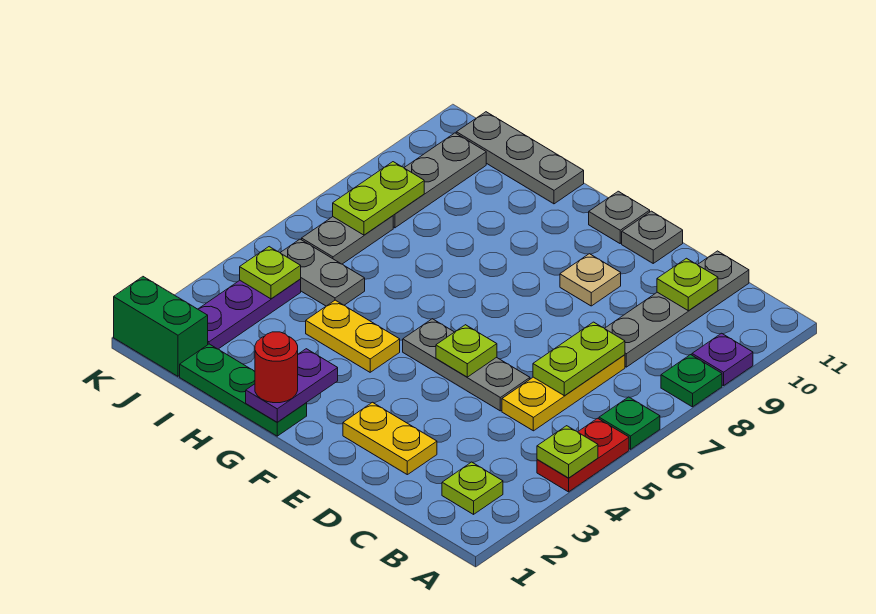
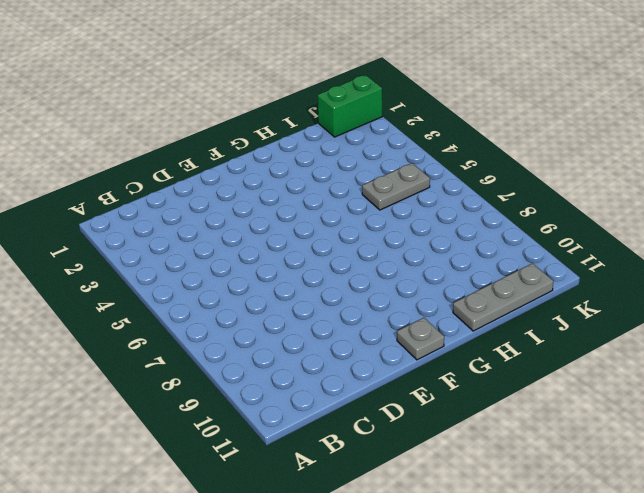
none -> red plate A4:A5 level 1
none -> green plate A6 level 1
none -> green plate A8 level 1

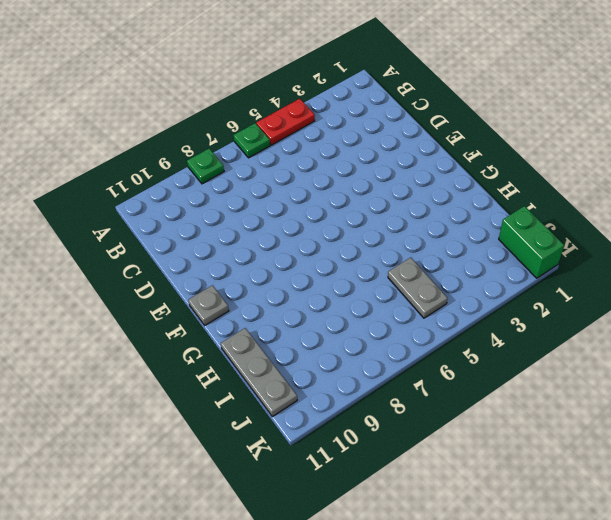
none -> purple plate A9 level 1
none -> lime plate B2 level 1
none -> yellow plate C5:C7 level 1

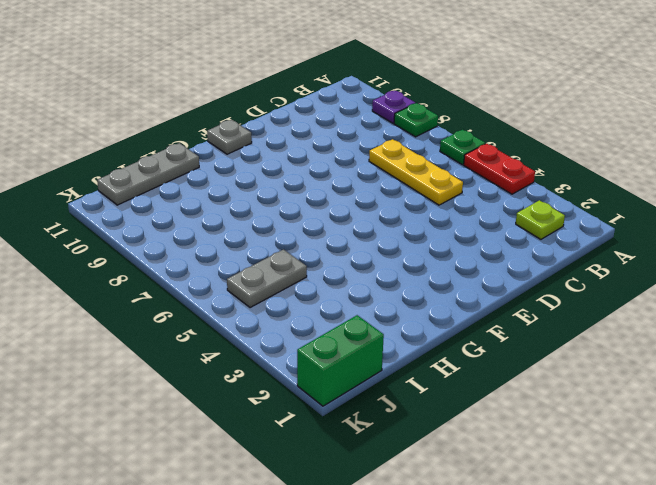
none -> grey plate C8:C11 level 1
none -> yellow plate D2:E2 level 1
none -> grey plate D5:F5 level 1

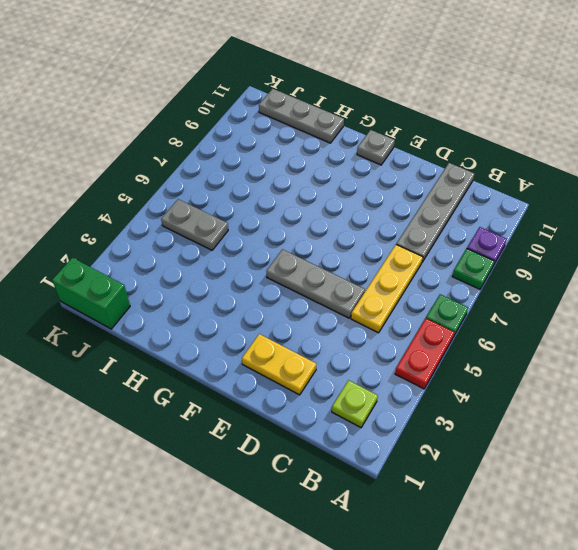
none -> tan plate E9 level 1
none -> grey plate E11 level 1
none -> green plate G1:I1 level 1

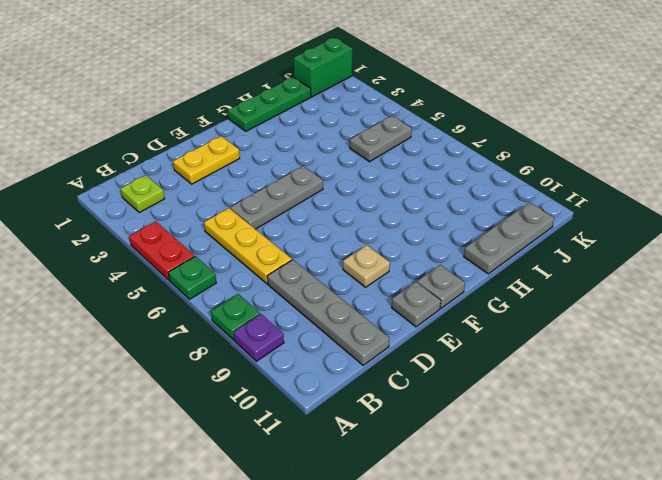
none -> yellow plate G4:H4 level 1
none -> purple plate J2:J4 level 1
none -> grey plate J6:J7 level 1

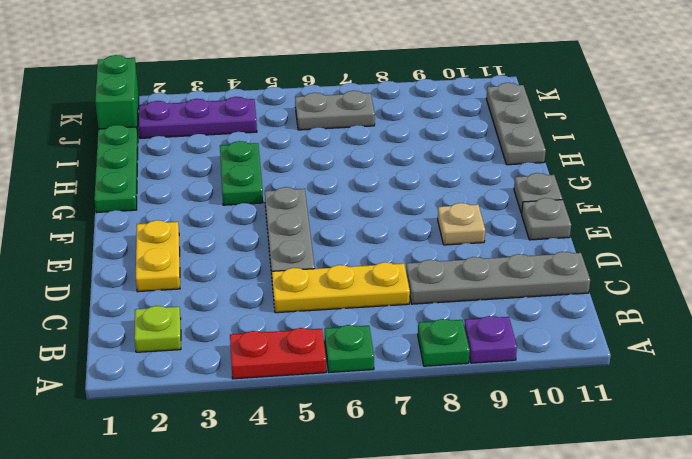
green plate G4:H4 level 1 -> yellow plate G4:H4 level 1
none -> grey plate I5:J5 level 1
none -> grey plate J8:J10 level 1
none -> lime plate A4 level 2

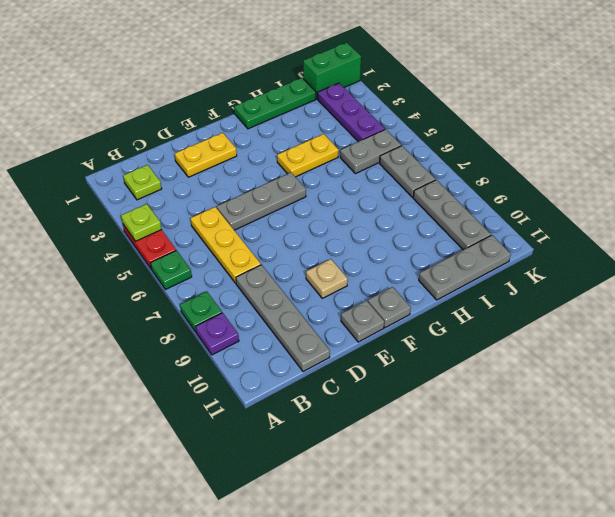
none -> lime plate C6:C7 level 2
none -> lime plate C10 level 2
none -> lime plate E5 level 2

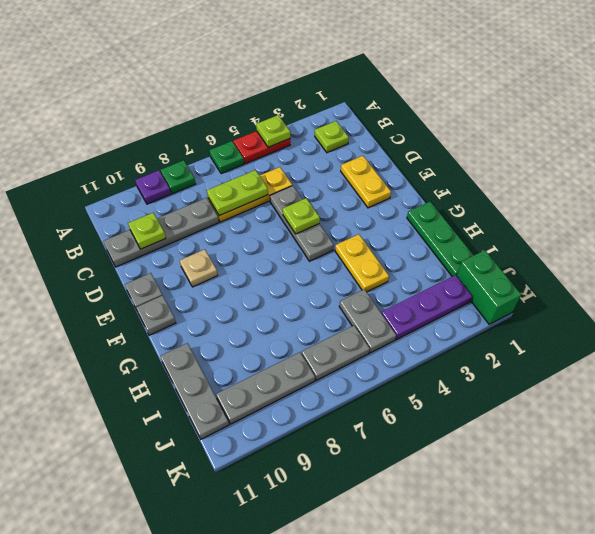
none -> purple plate G1:G2 level 2
none -> lime plate J4 level 2
none -> lime plate J7:J8 level 2

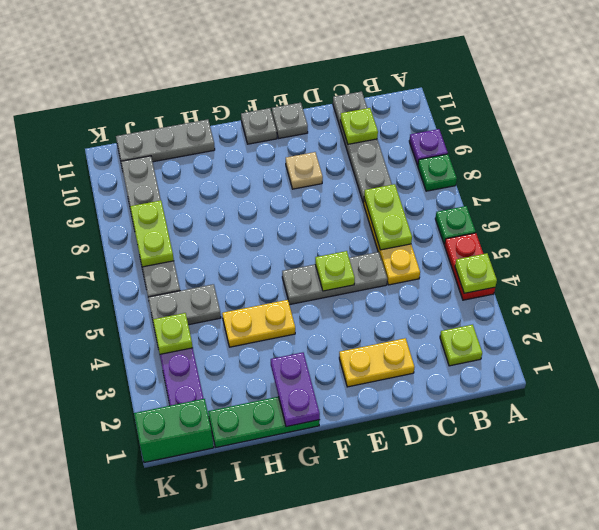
none -> red round brick G1 level 3

